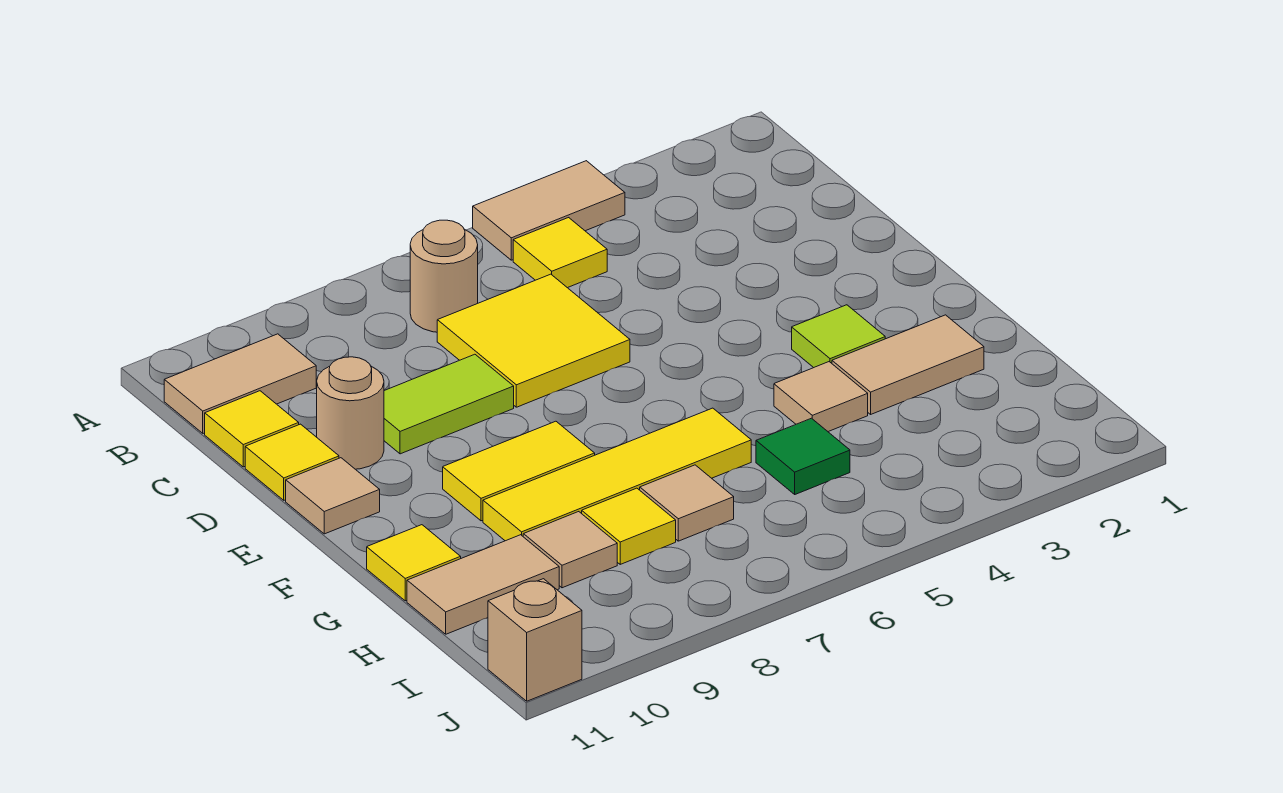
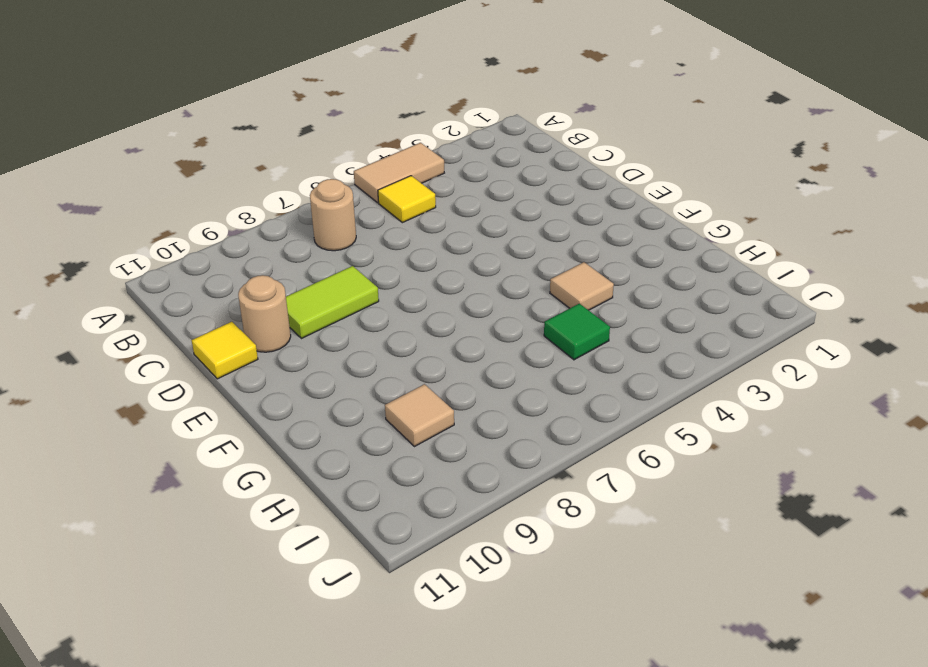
none -> tan tile B10:B11 level 1
none -> yellow tile C6:D7 level 1
none -> yellow tile C11 level 1

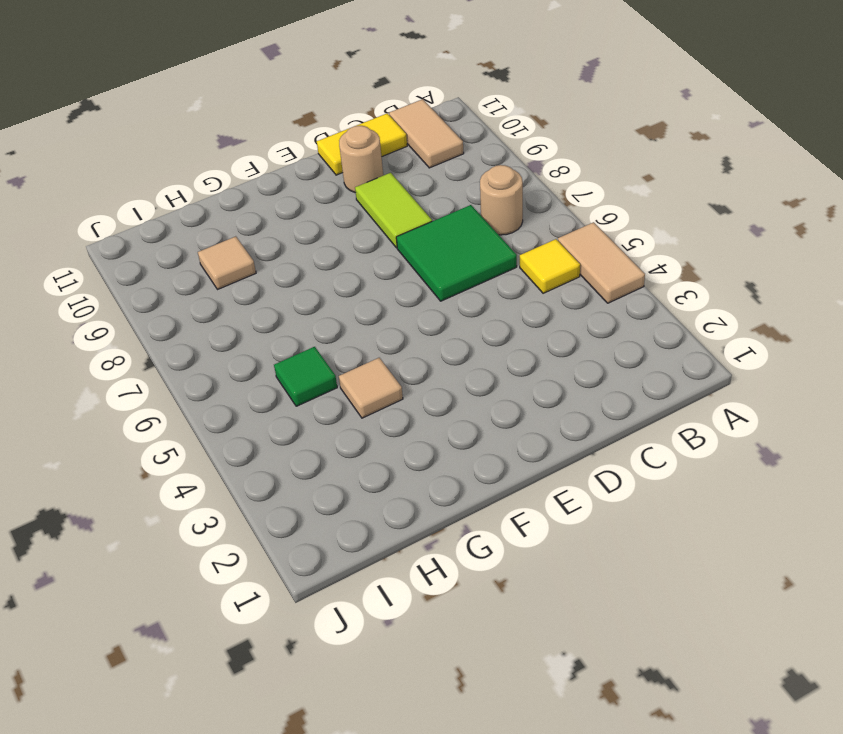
green tile C6:D7 level 1 -> yellow tile C6:D7 level 1
none -> tan tile E11 level 1
none -> lime tile F3 level 1
none -> yellow tile F8:F9 level 1

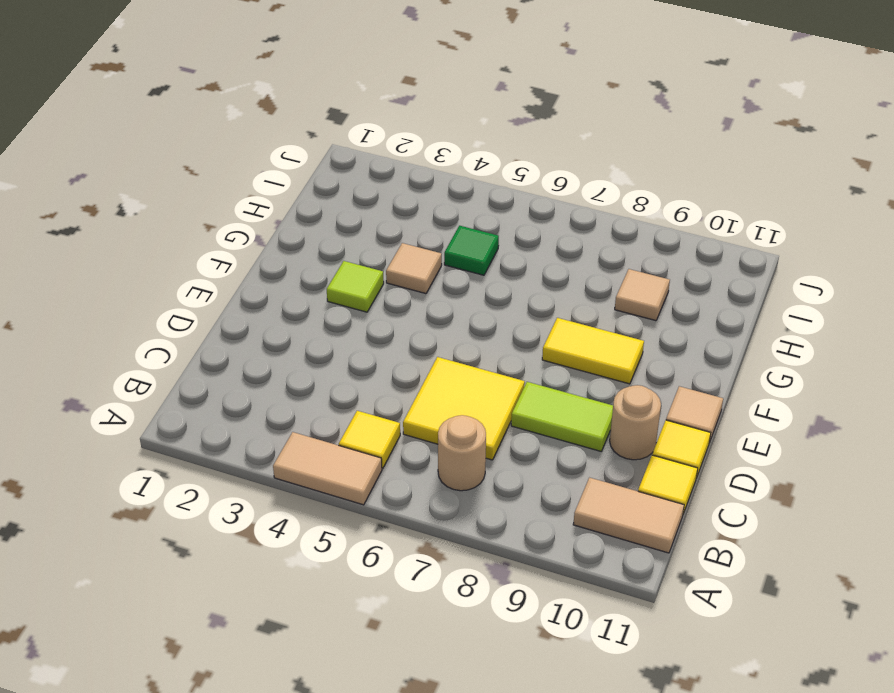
none -> tan tile G2:G3 level 1
none -> yellow tile G6:G9 level 1
none -> yellow tile G11 level 1

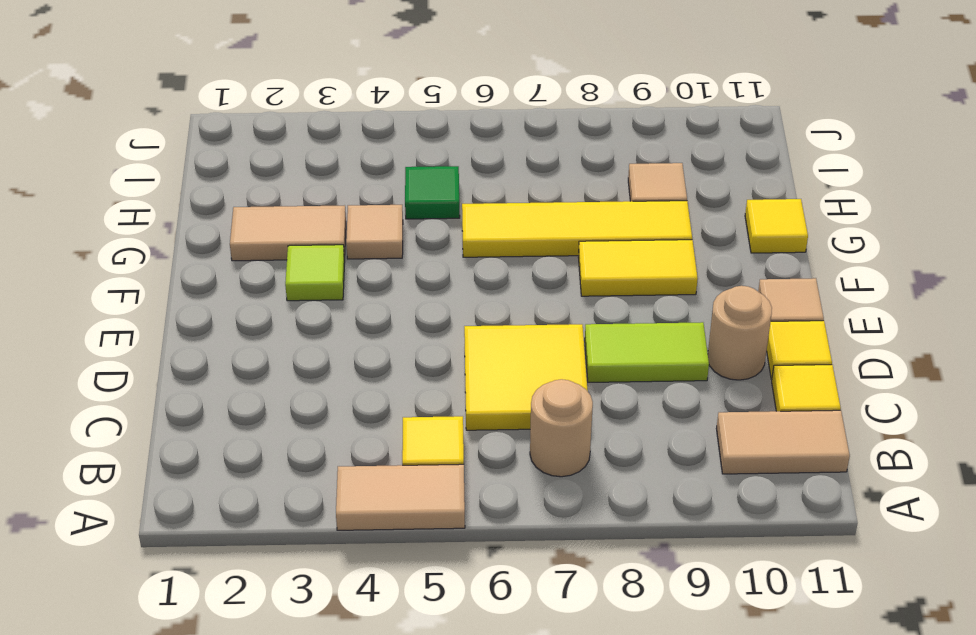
none -> tan tile H7 level 1
none -> yellow tile H8 level 1
none -> tan tile H10:H11 level 1

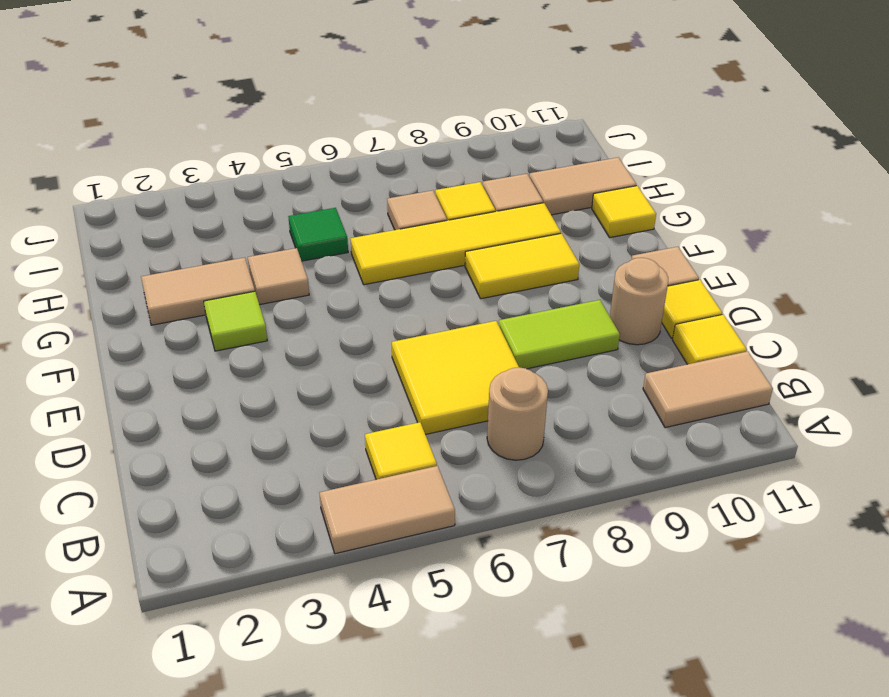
none -> tan brick J11 level 1

